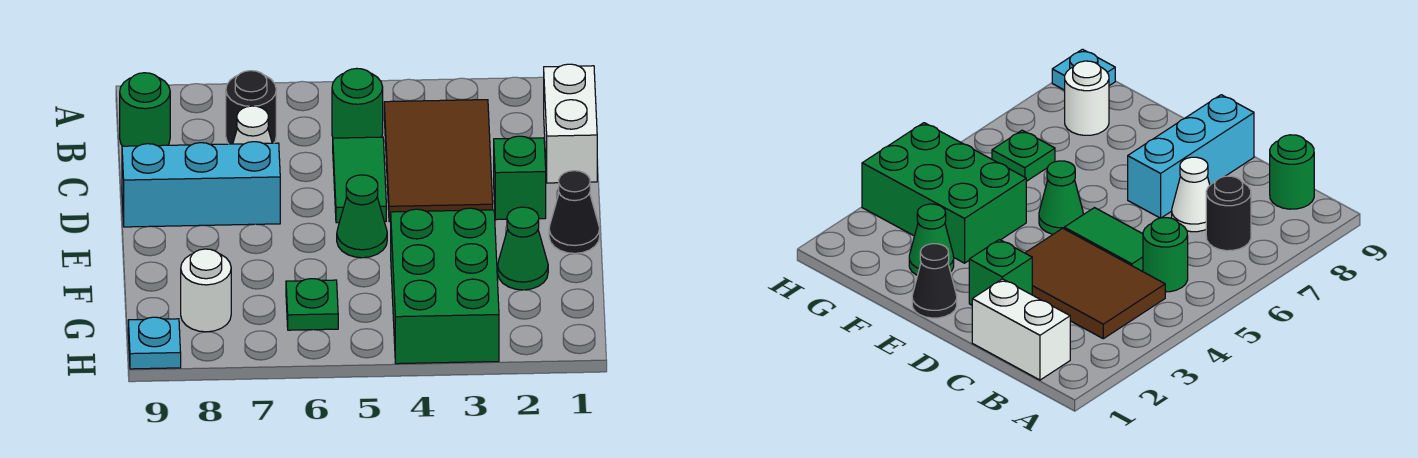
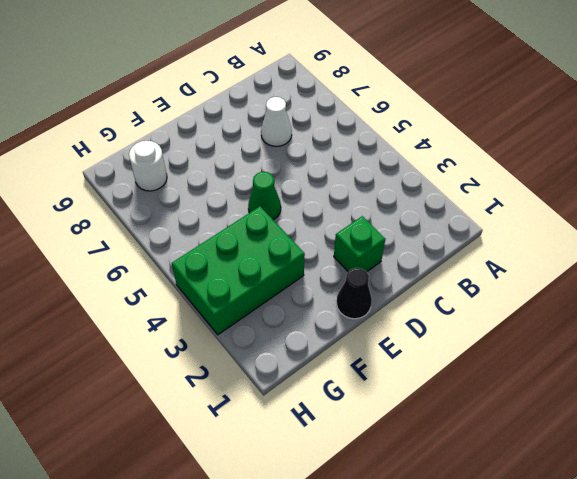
none -> white brick B1:C1 level 1
none -> brown tile B3:D4 level 1
none -> green round brick B5 level 1

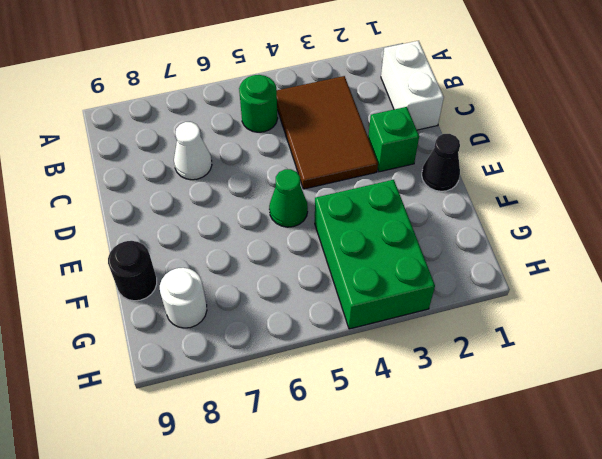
black round brick F9 level 1 -> black round brick B7 level 1
none -> green round brick B9 level 1
none -> green tile C5:D5 level 1
none -> cyan brick D7:D9 level 1

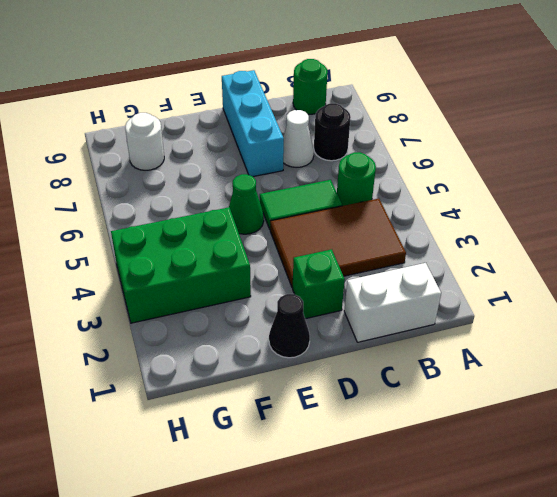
none -> green cone F2 level 1
none -> green plate G6 level 1
none -> cyan plate H9 level 1

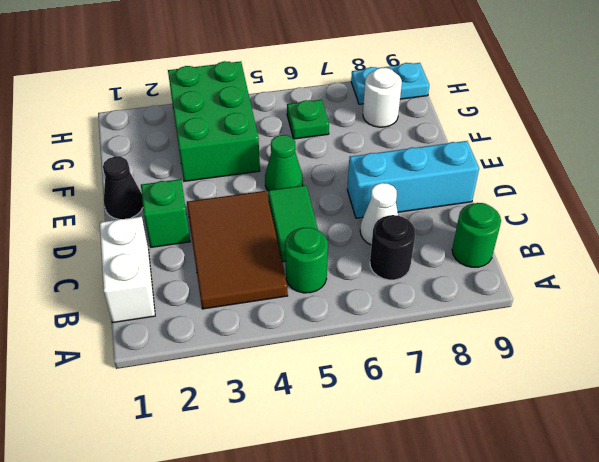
cyan plate H8:H9 level 1 -> cyan plate H9 level 1
none -> green cone F2 level 1

